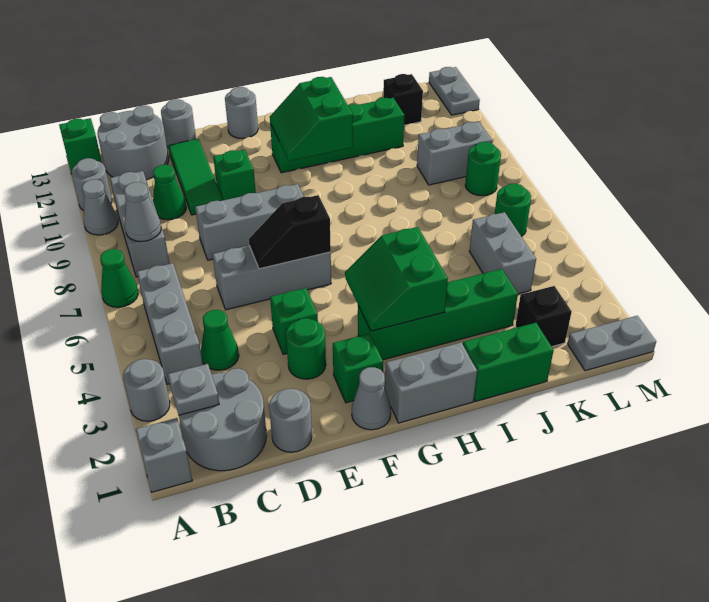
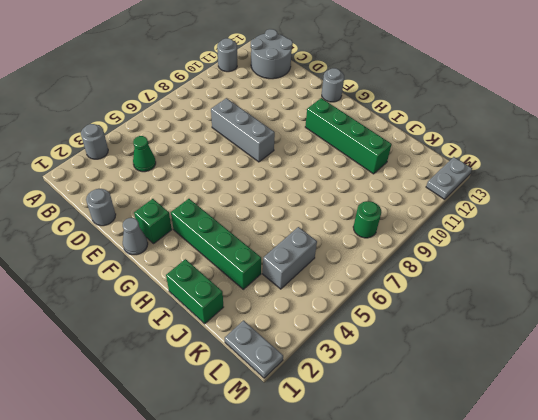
none -> grey brick A1 level 1
none -> green cone A7 level 1
none -> grey cone A10 level 1
none -> green brick A13 level 1

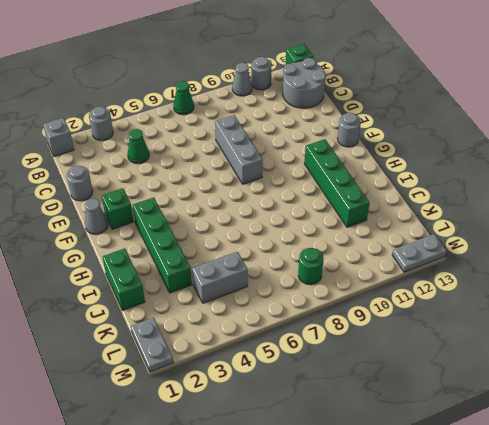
none -> grey round brick B1:C2 level 1
none -> grey brick B4:B6 level 1
none -> grey brick B8:B10 level 1
none -> green cone C10 level 1

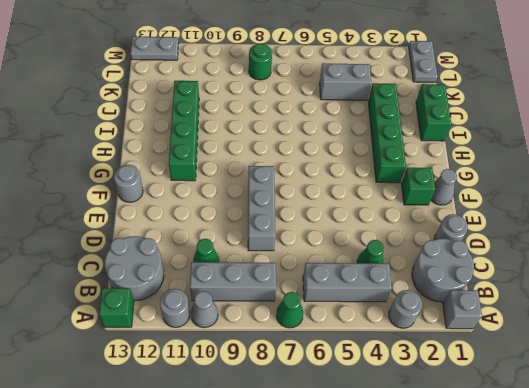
none -> grey brick D6:F6 level 1
none -> green tile D10:D12 level 1
none -> grey round brick D13 level 1
none -> green round brick E3 level 1

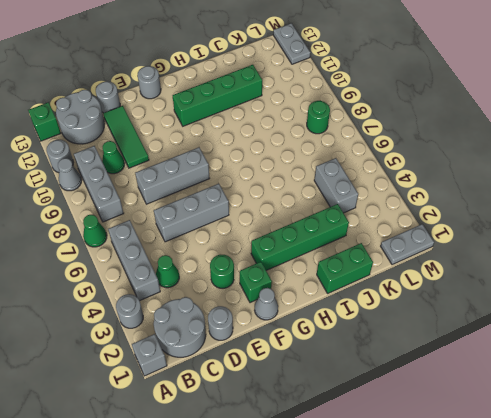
none -> green brick E4 level 1
none -> green brick E10 level 1
none -> grey brick G1:H1 level 1
none -> black brick K2 level 1

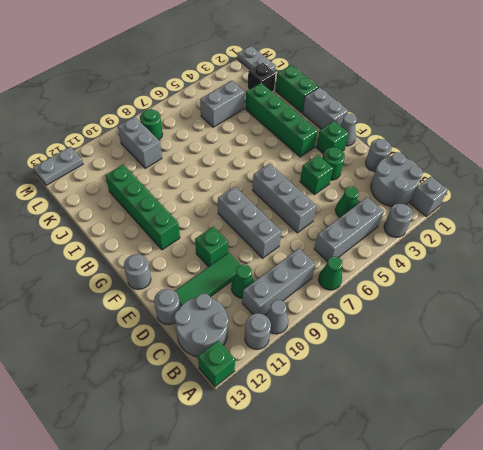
none -> black brick K12 level 1
none -> green round brick L6 level 1
none -> grey plate B2 level 2
none -> grey cone B8 level 2

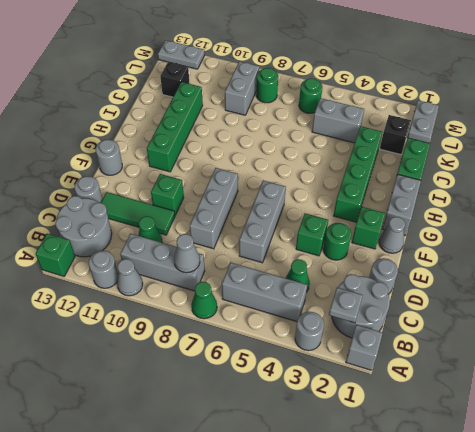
none -> black slope E6:F6 level 2 top F
none -> green slope G3:H4 level 2 top H
none -> green slope G10:H11 level 2 top H

